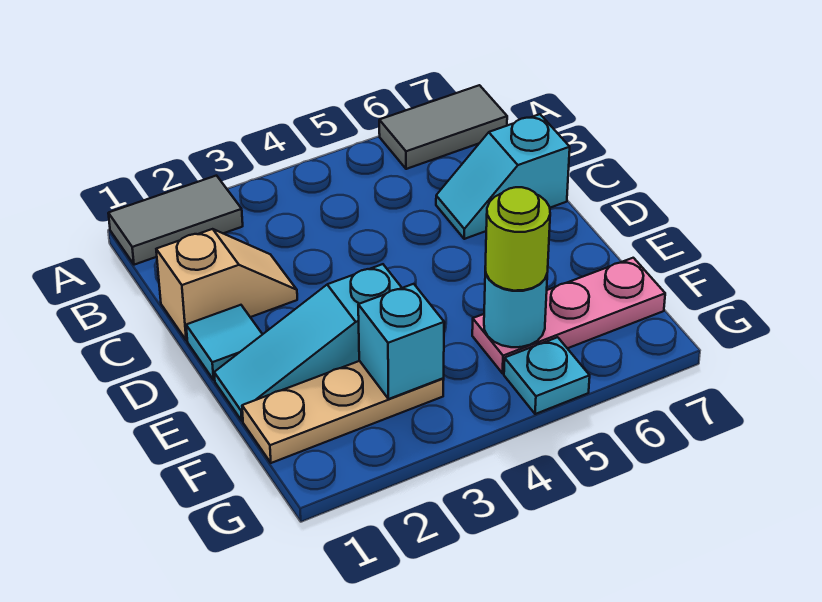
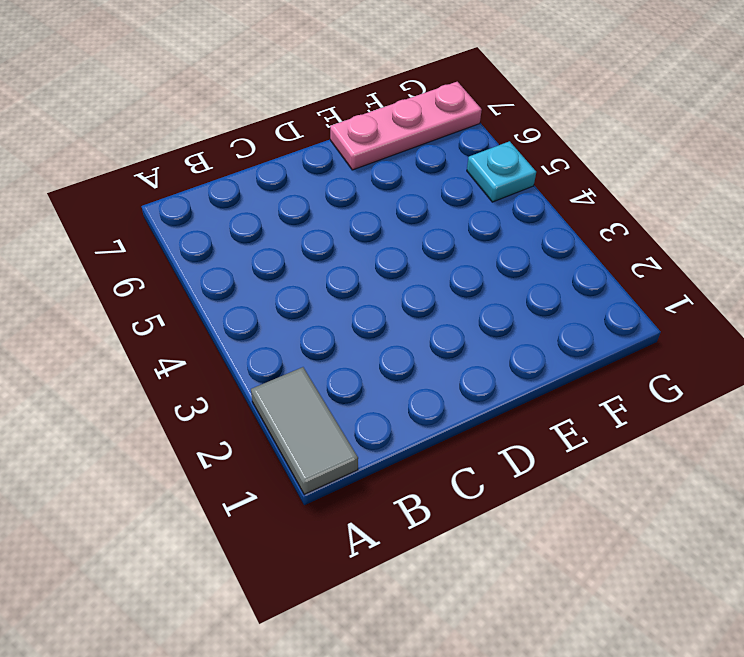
pink plate E7:G7 level 1 -> pink plate F5:F7 level 1
none -> grey tile A6:A7 level 1
none -> tan slope C1:C2 level 1 top 1
none -> cyan slope C6:C7 level 1 top 7

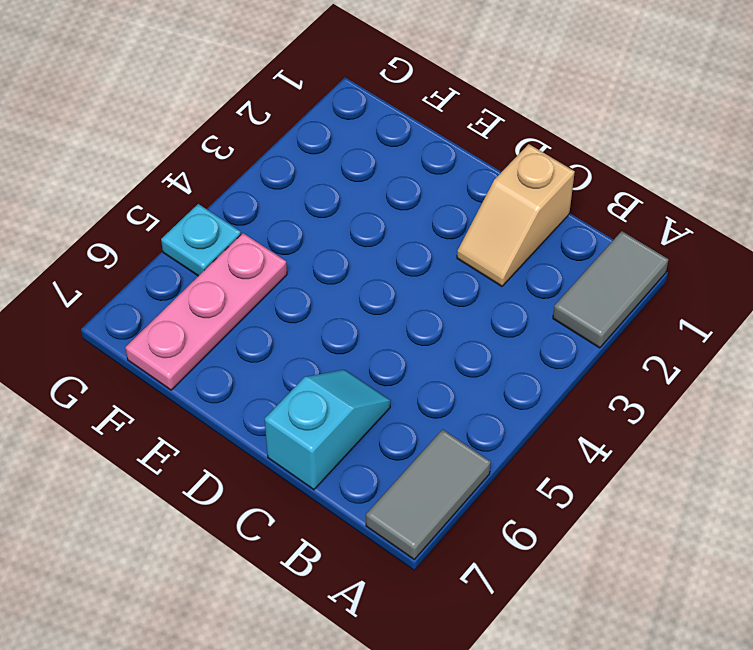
none -> cyan tile D1 level 1
none -> cyan slope E1:E3 level 1 top 3
none -> tan plate F1:F3 level 1

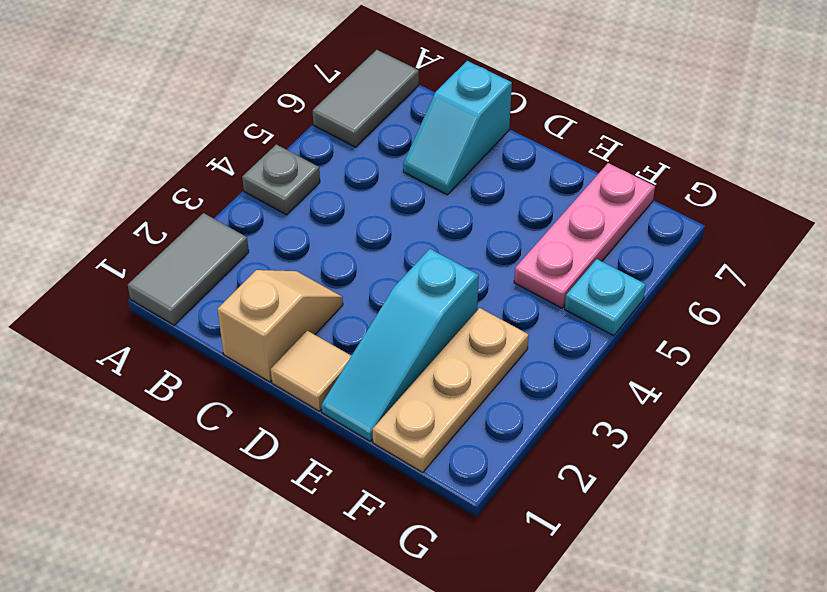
grey plate A4 level 1 -> none
tan tile D1 level 1 -> cyan tile D1 level 1
none -> cyan brick F3 level 2
none -> cyan round brick F5 level 2
none -> lime round brick F5 level 3

